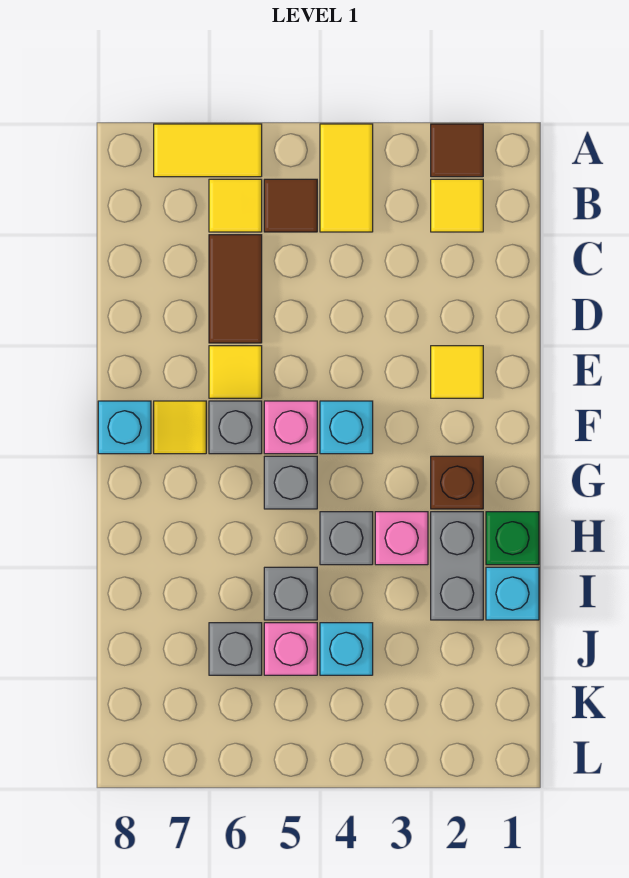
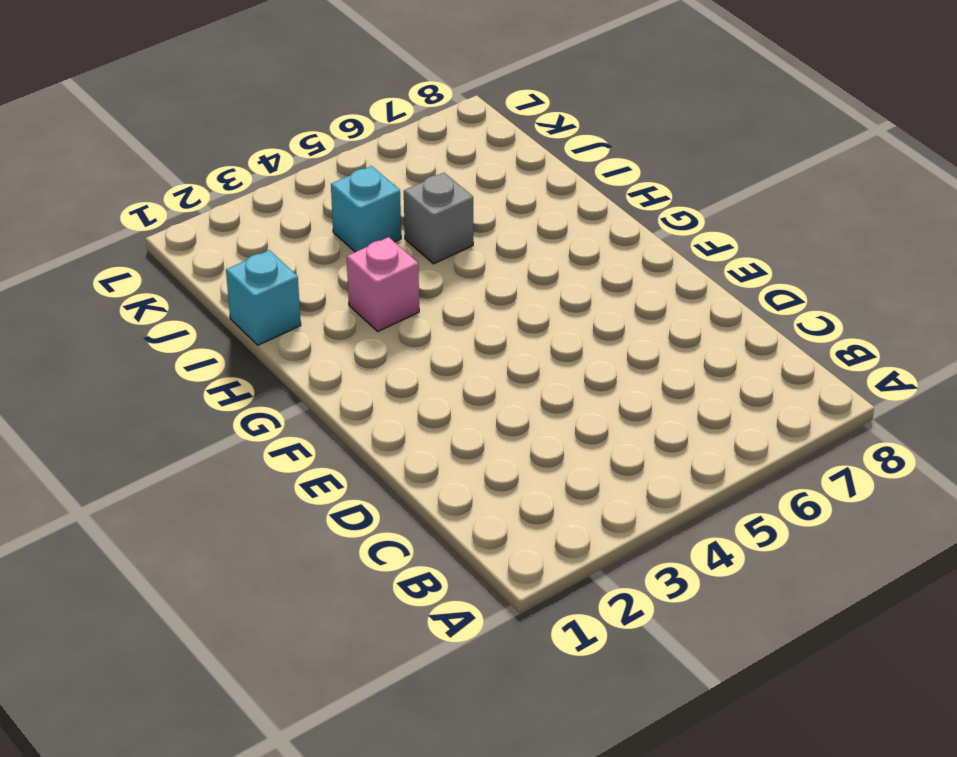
none -> brown tile A2 level 1
none -> yellow tile A4:B4 level 1
none -> yellow tile A6:A7 level 1

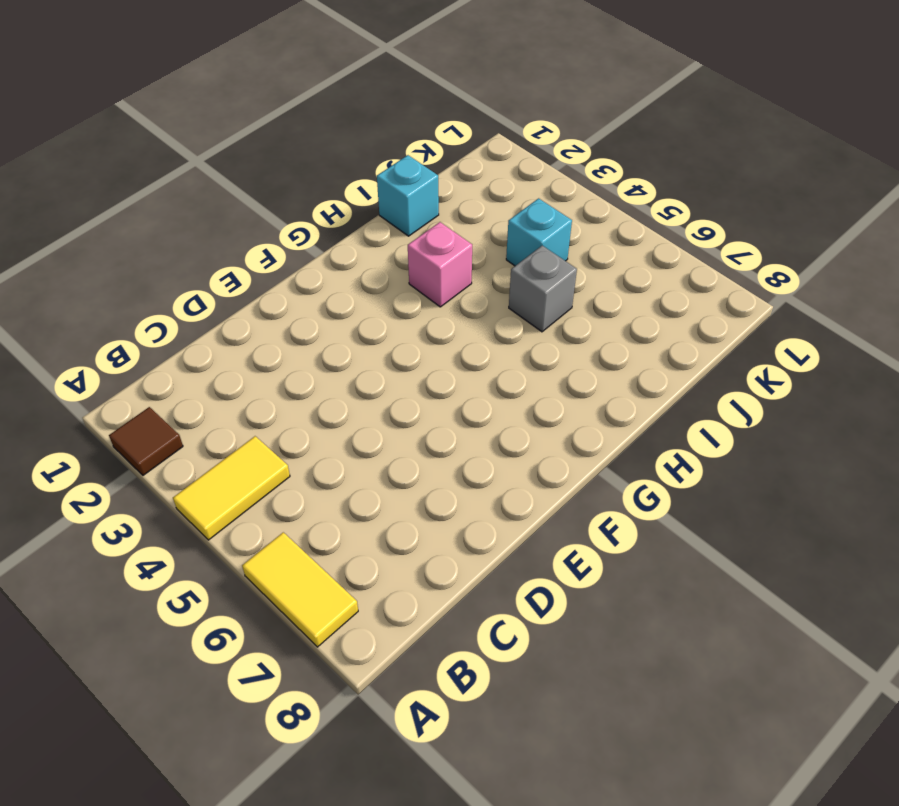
none -> yellow tile B2 level 1
none -> brown tile B5 level 1
none -> yellow tile B6 level 1

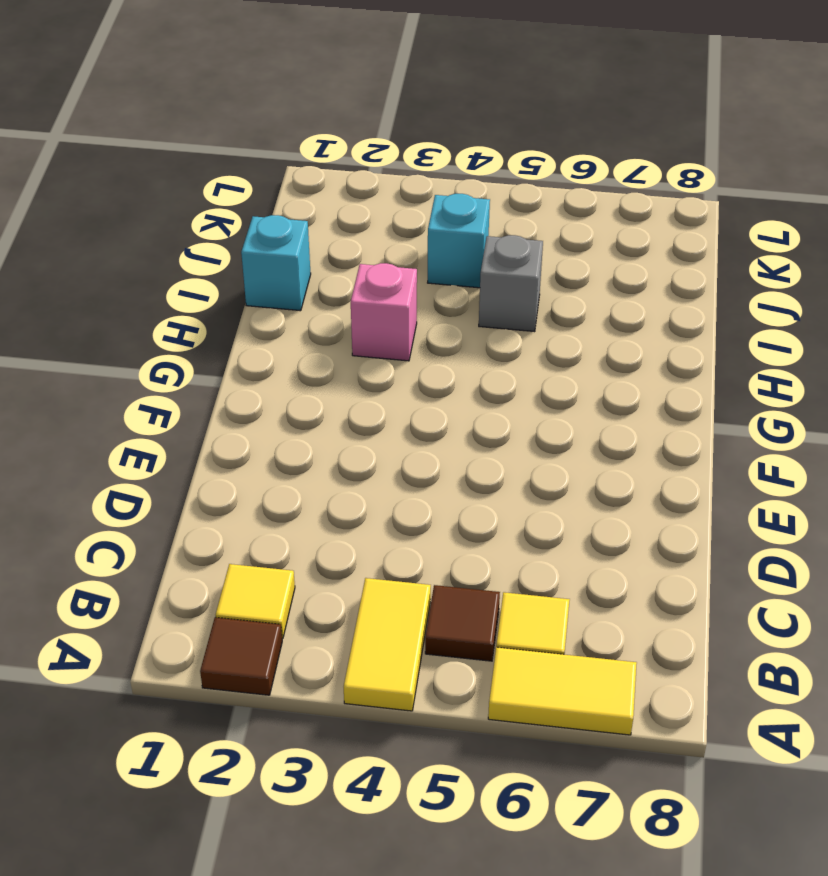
none -> brown tile C6:D6 level 1
none -> yellow tile E2 level 1
none -> yellow tile E6 level 1

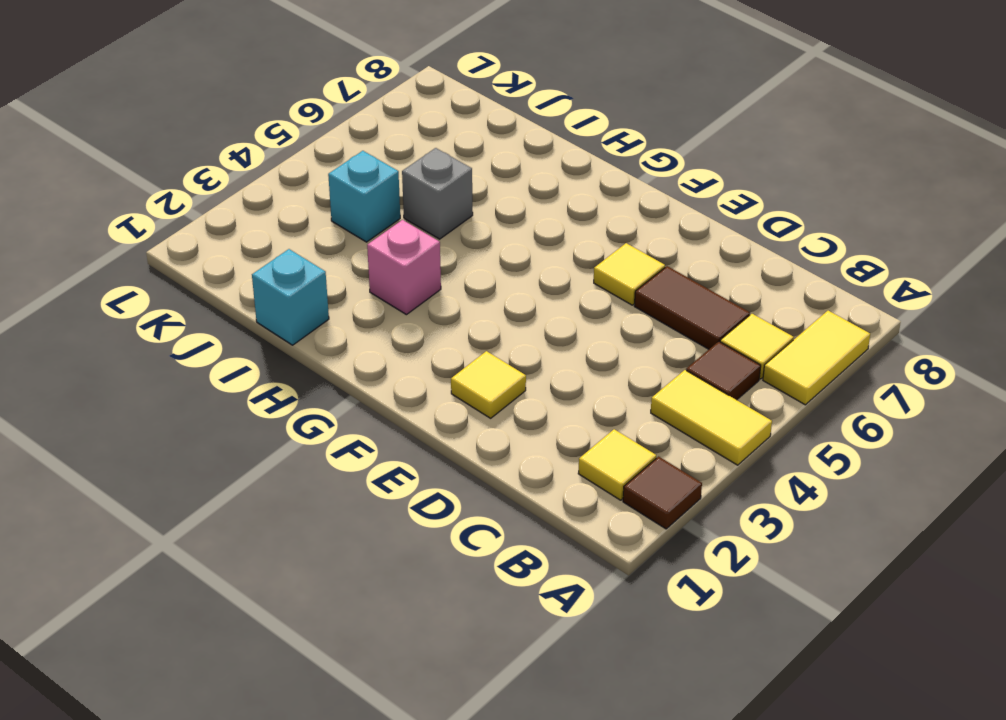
none -> cyan brick F4 level 1
none -> pink brick F5 level 1
none -> grey brick F6 level 1

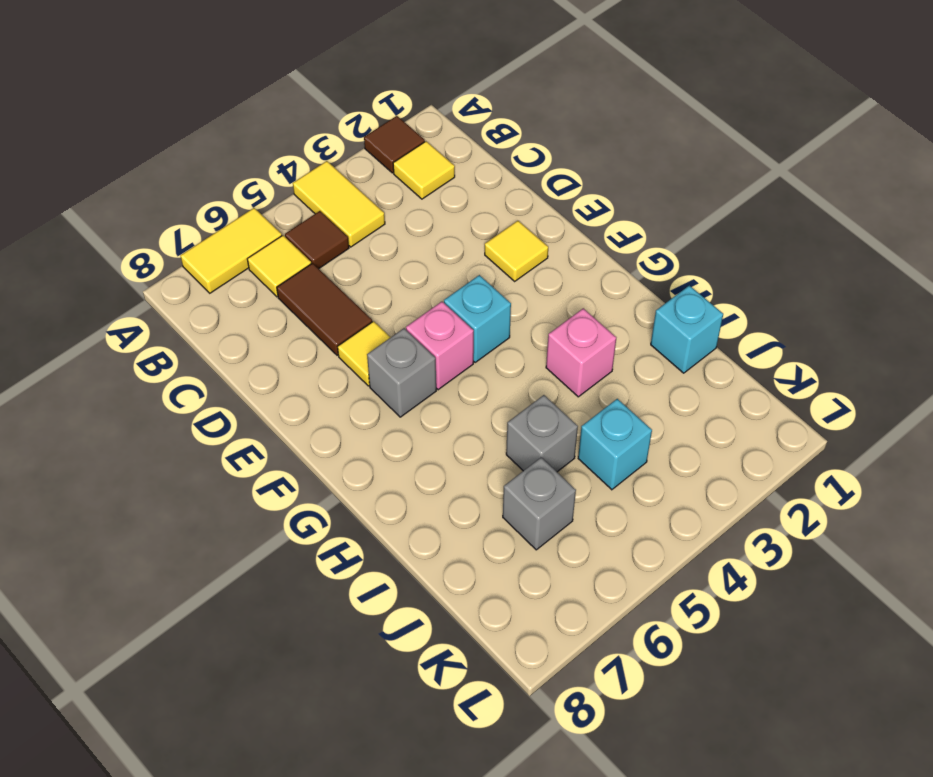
none -> yellow tile F7 level 1
none -> cyan brick F8 level 1
none -> brown brick G2 level 1

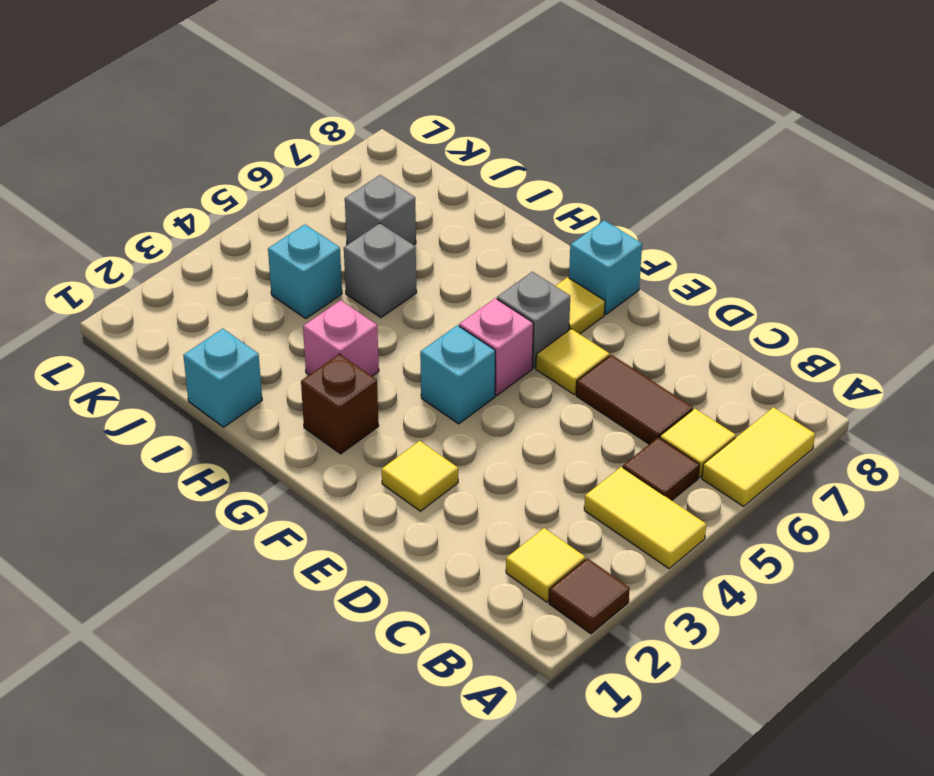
none -> grey brick G5 level 1
none -> green brick H1 level 1
none -> grey brick H2:I2 level 1

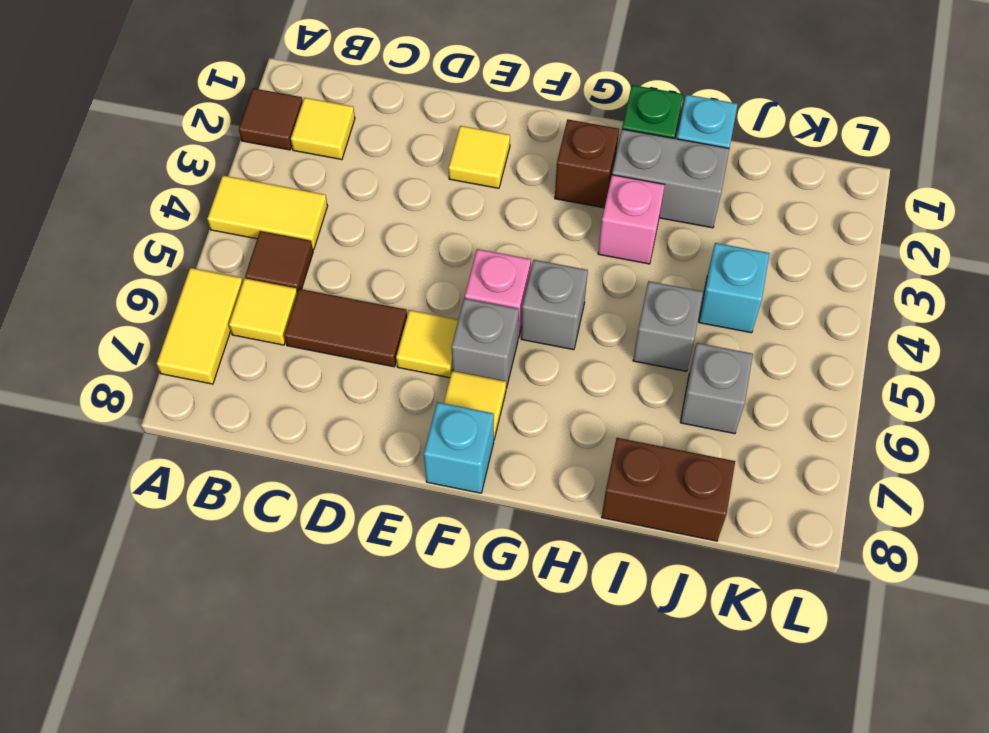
brown brick I8:J8 level 1 -> none
none -> cyan brick F4 level 1
none -> grey brick H4 level 1
none -> pink brick J5 level 1

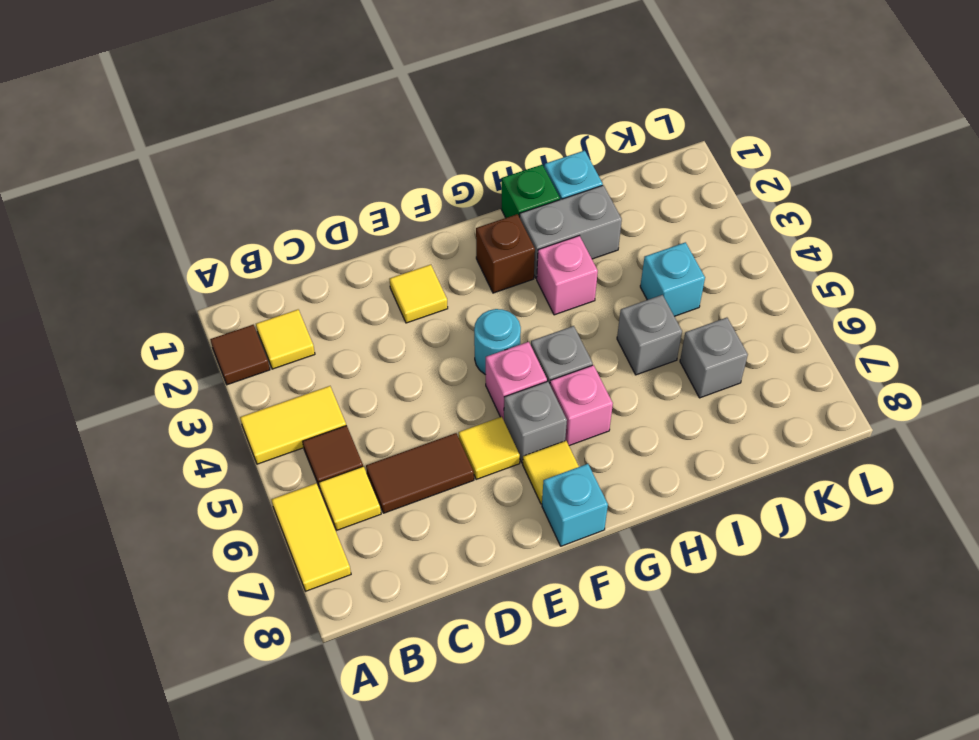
cyan round brick F4 level 1 -> cyan brick F4 level 1
pink brick G6 level 1 -> pink brick J5 level 1
none -> grey brick H4 level 1

